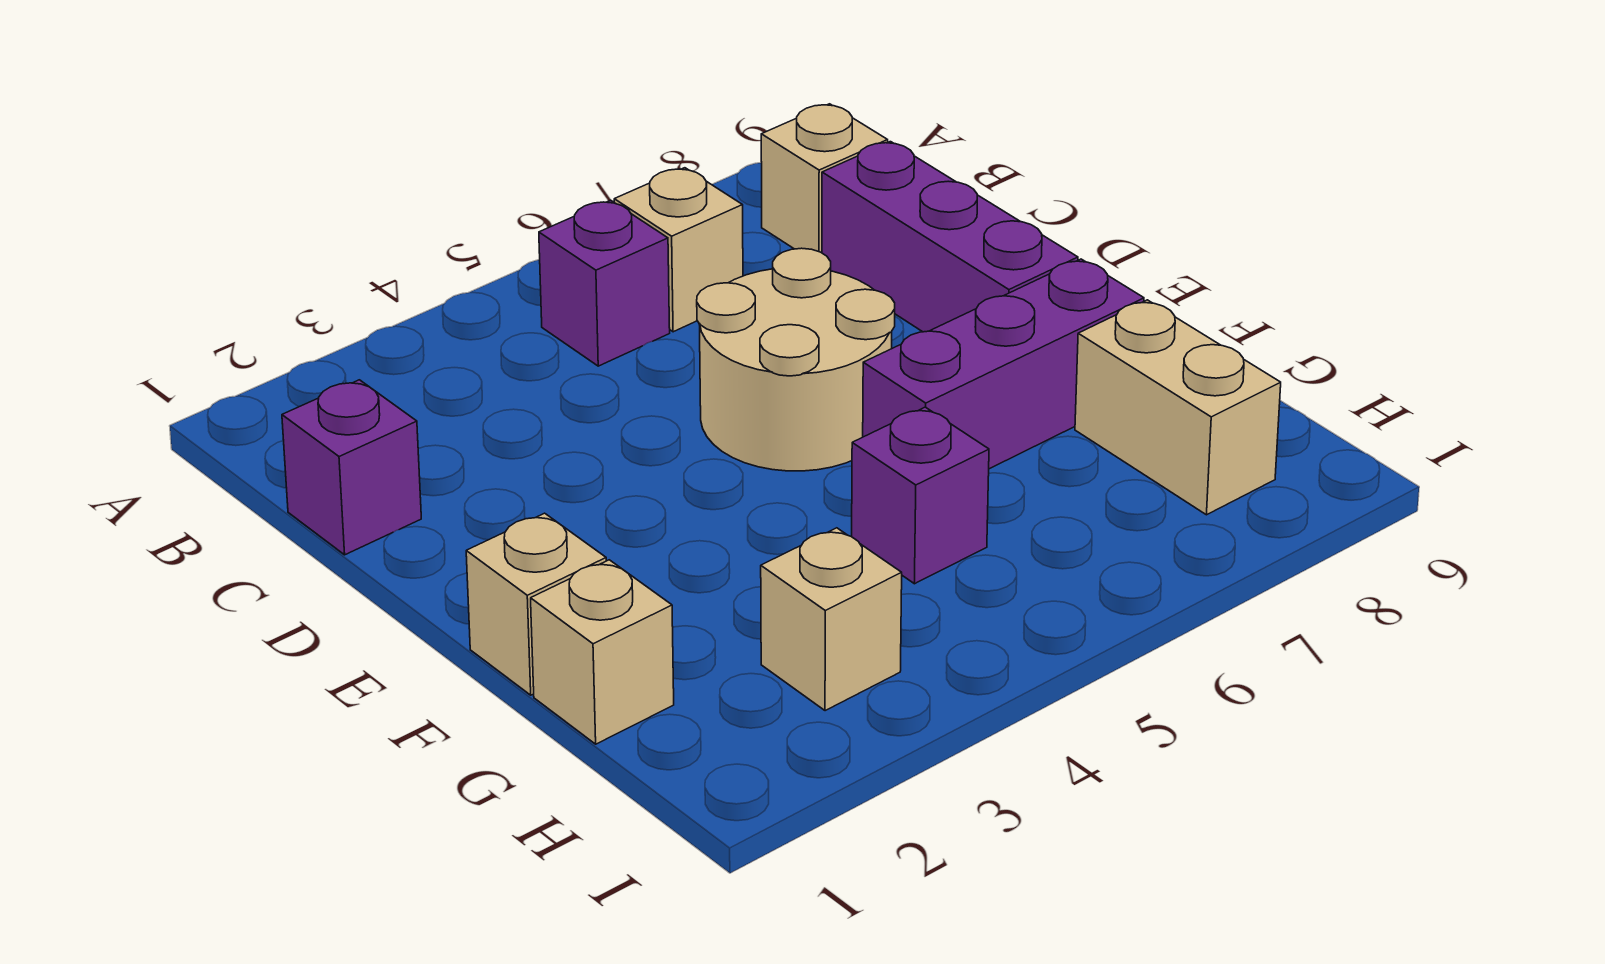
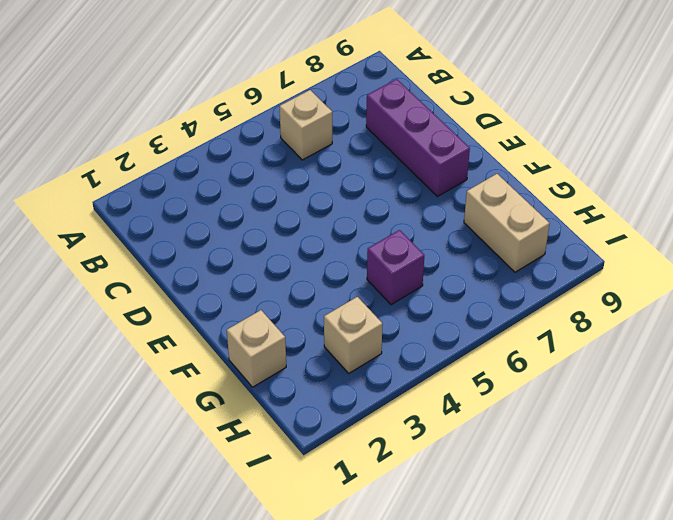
none -> purple brick B5 level 1
none -> tan brick B8 level 1
none -> purple brick C1 level 1

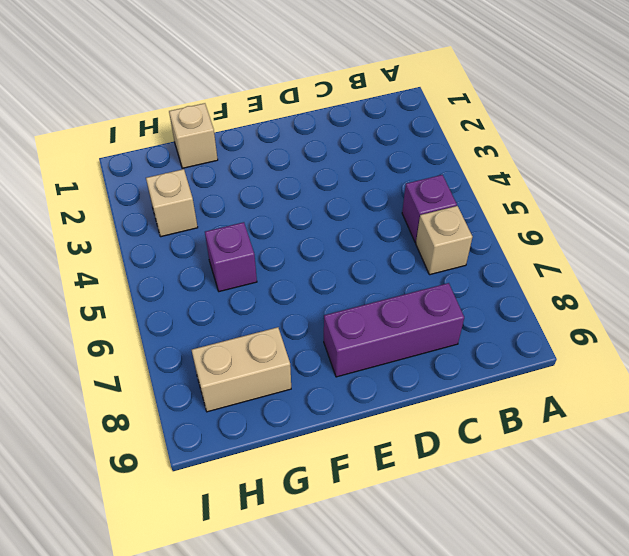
none -> tan brick B8 level 1
none -> purple brick C1 level 1
none -> tan round brick D5:E6 level 1

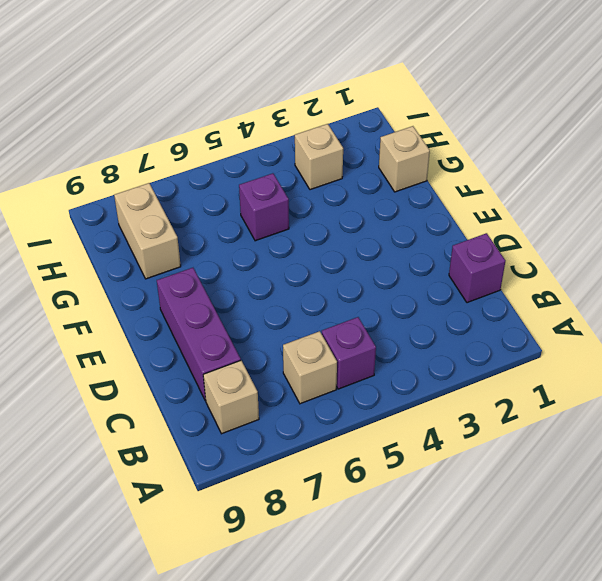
none -> tan round brick D5:E6 level 1
none -> tan brick F1 level 1
none -> purple brick F6:F8 level 1

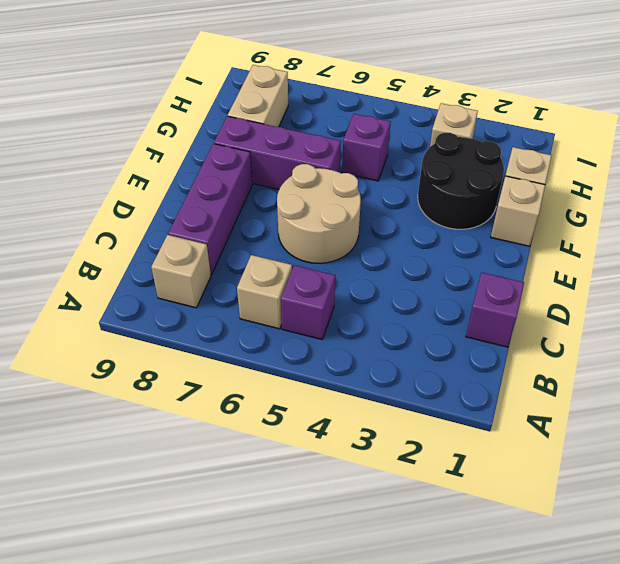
black round brick F2:G3 level 1 -> none

